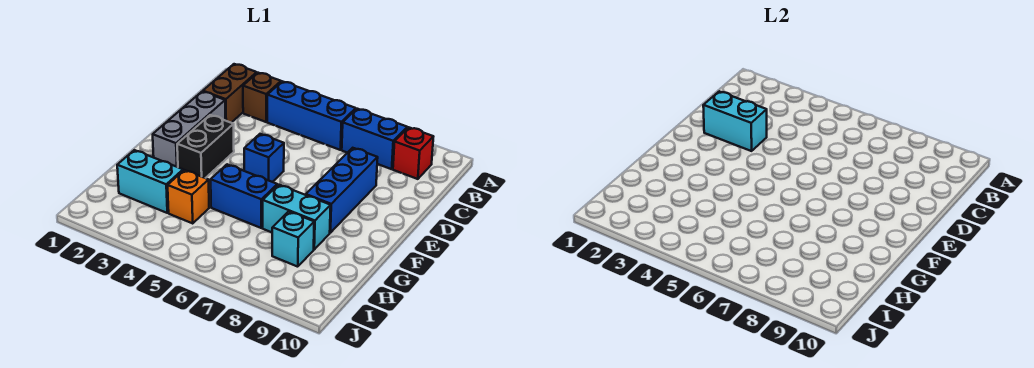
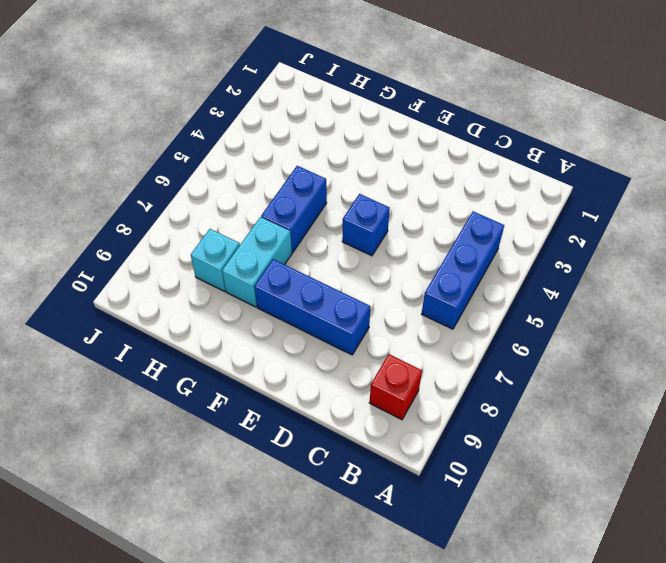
none -> brown brick B2:C2 level 1
none -> brown brick B3 level 1
none -> blue brick B7:B8 level 1

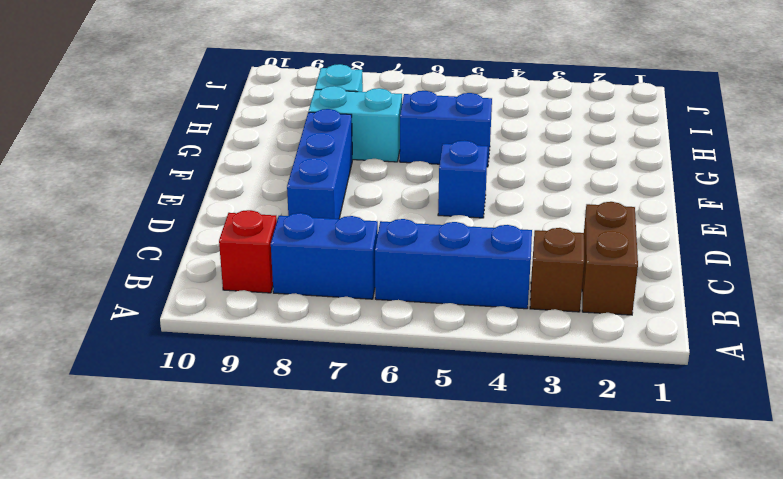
none -> grey brick D2:F2 level 1
none -> black brick E3:F3 level 1
none -> cyan brick H2:H3 level 1

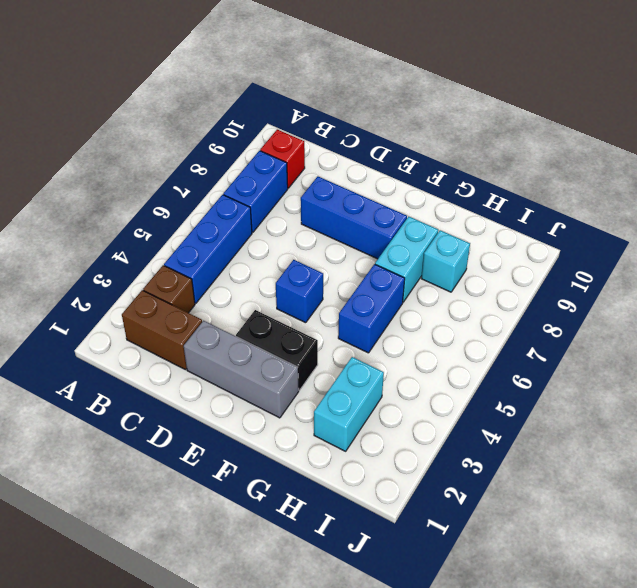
none -> orange brick H4 level 1
none -> cyan brick D2:D3 level 2

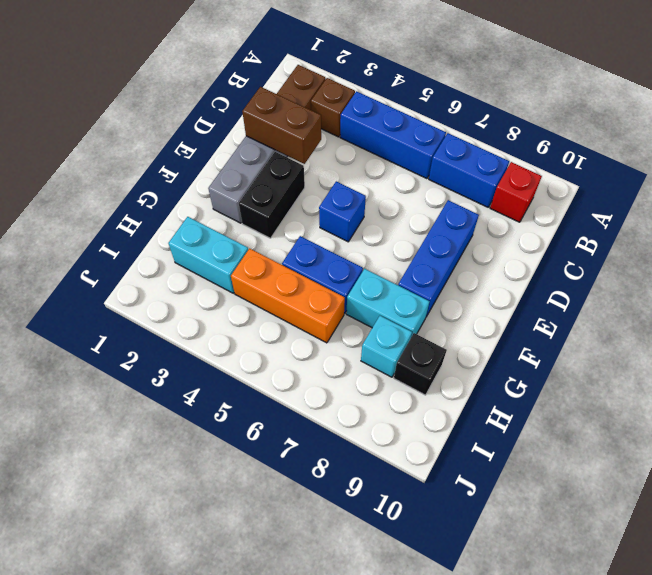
brown brick D2:D3 level 2 -> cyan brick D2:D3 level 2
orange brick H4:H6 level 1 -> orange brick H4 level 1
black brick H9 level 1 -> none

